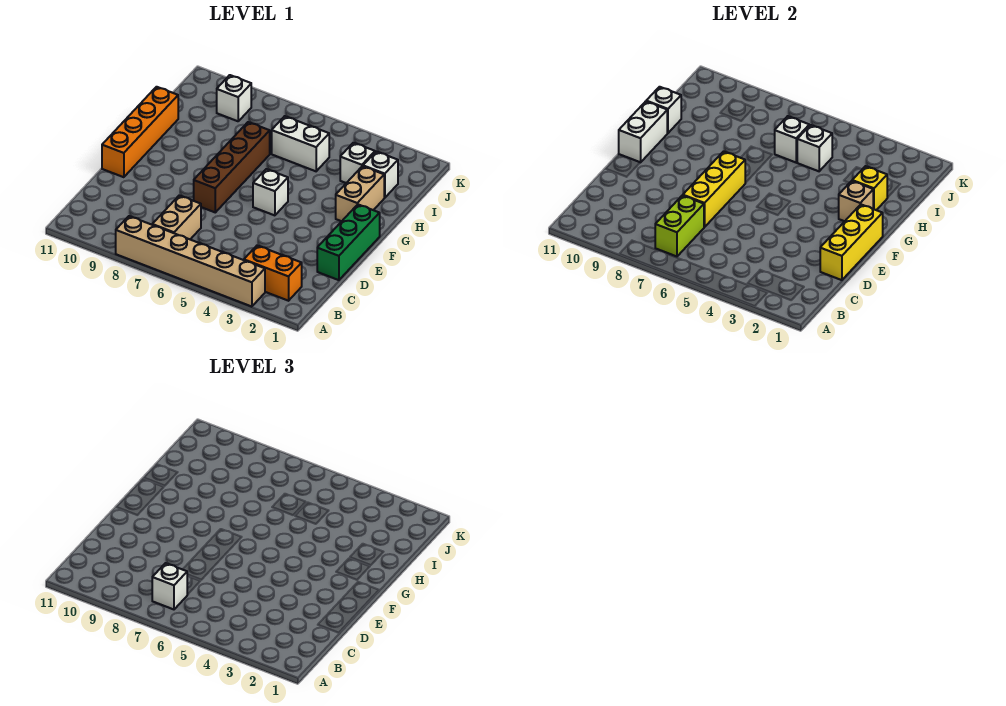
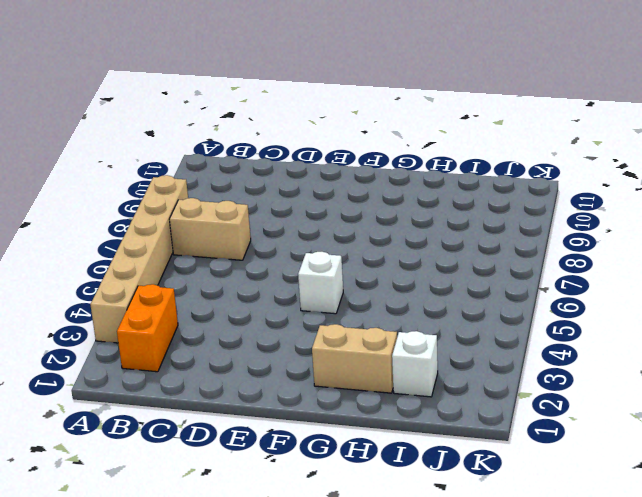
none -> green brick D1:F1 level 1
none -> brown brick E7:H7 level 1
none -> orange brick E11:H11 level 1

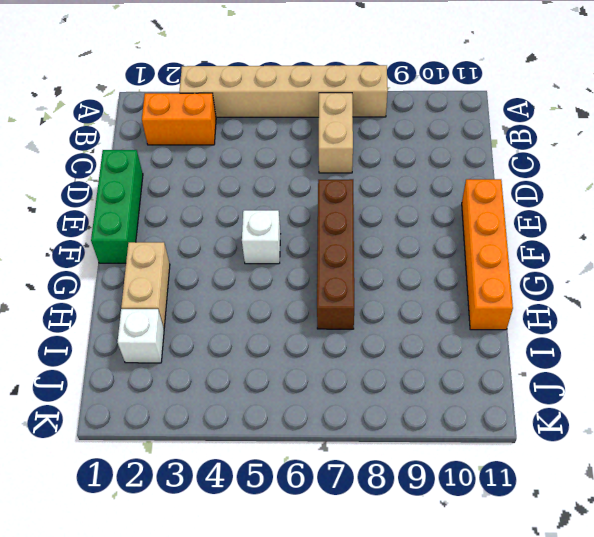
none -> white brick I3 level 1
none -> white brick I5:I6 level 1
none -> white brick J9 level 1

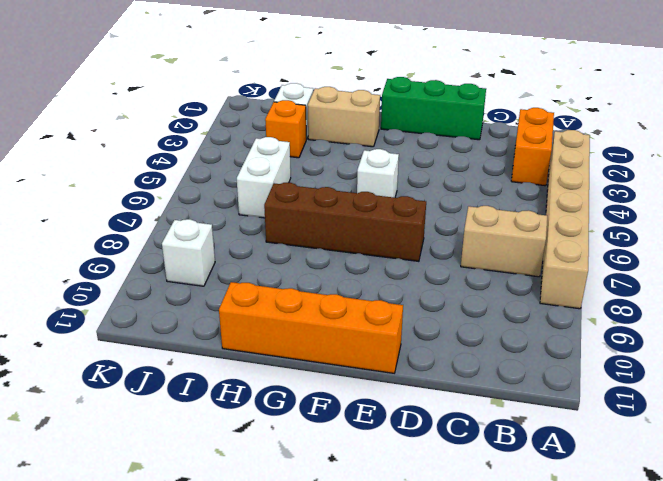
orange brick I3 level 1 -> white brick I3 level 1
none -> lime brick B7:C7 level 2
none -> yellow brick D1:F1 level 2
none -> yellow brick D7:F7 level 2

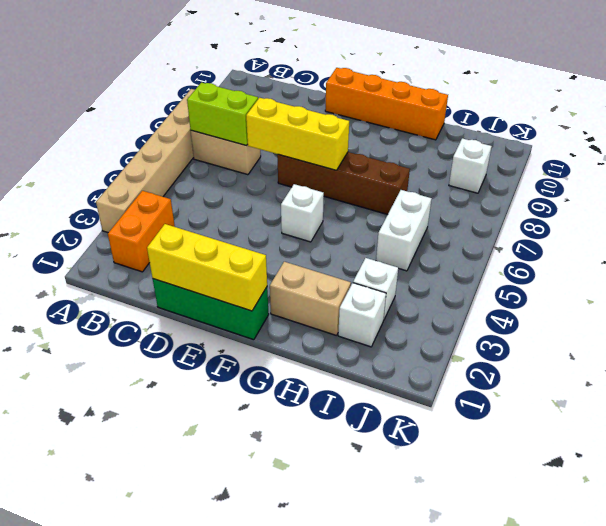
none -> white brick F11:G11 level 2
none -> tan brick G2 level 2
none -> yellow brick H2 level 2

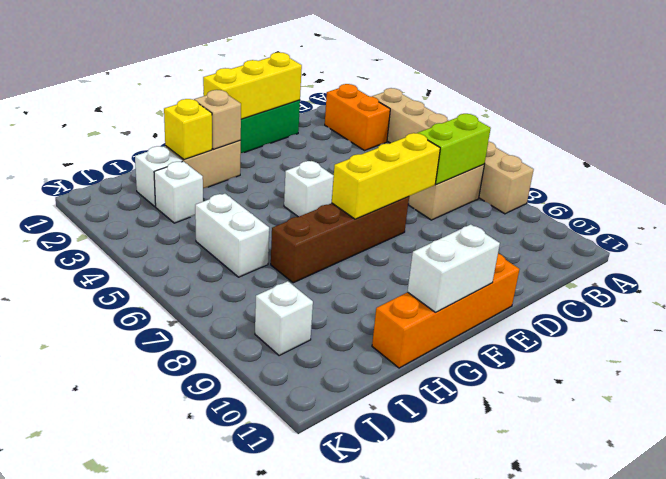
none -> white brick H11 level 2
none -> white brick I5 level 2
none -> white brick I6 level 2

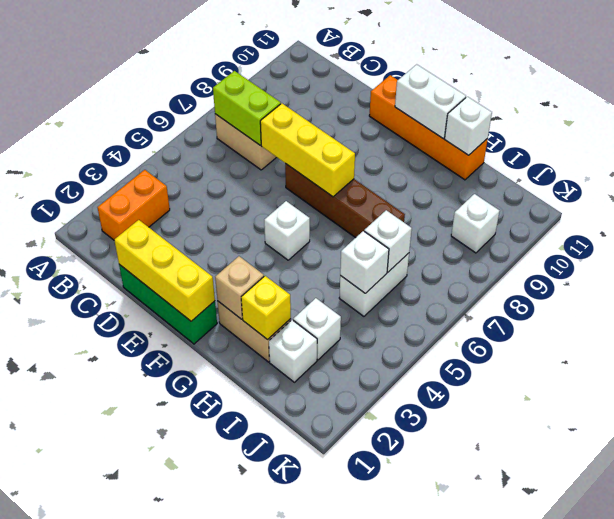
none -> tan brick A3:A8 level 1
none -> white brick B7 level 3

